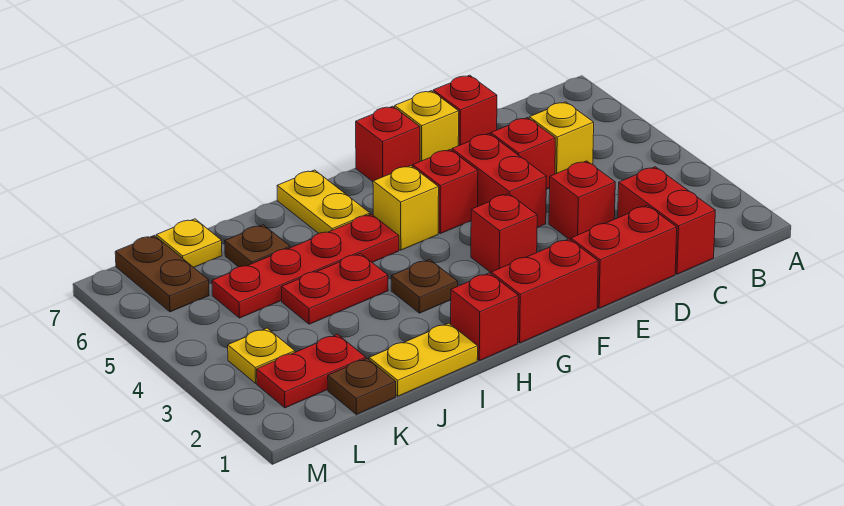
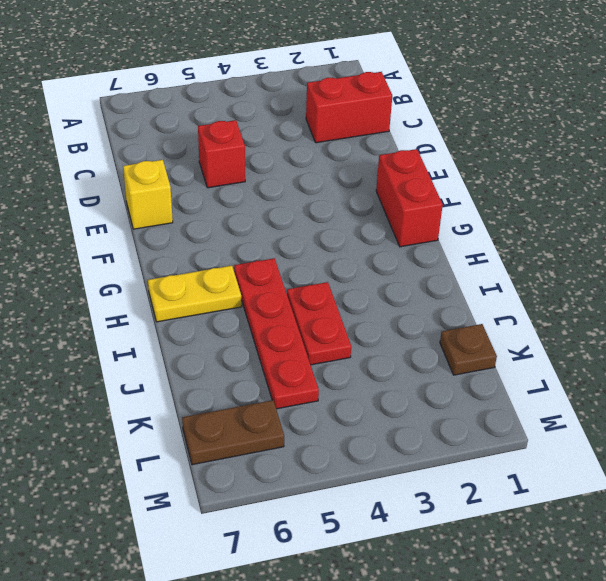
none -> yellow brick C5 level 1
none -> red brick D1:E1 level 1
none -> red brick D3 level 1

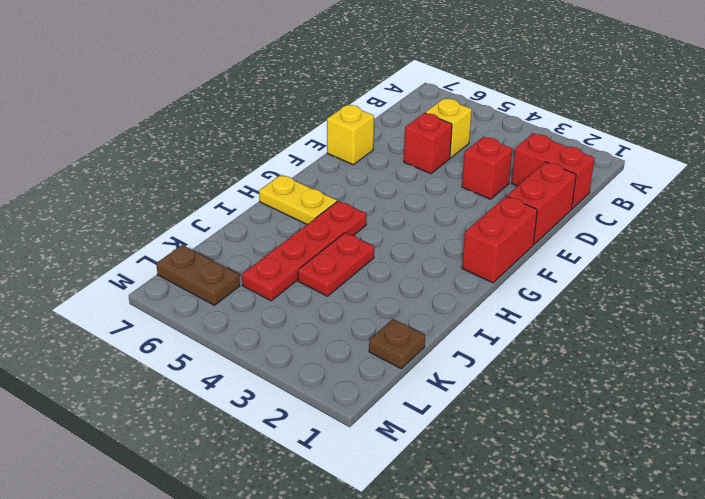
none -> red brick D7 level 1
none -> red brick E4:E5 level 1
none -> red brick F3 level 1

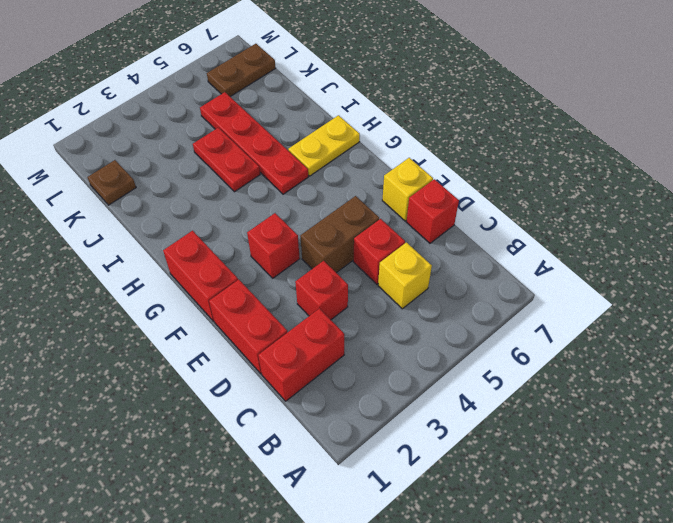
brown brick E4:E5 level 1 -> red brick E4:E5 level 1
none -> red brick F5 level 1
none -> red brick F7 level 1
none -> yellow brick G5 level 1

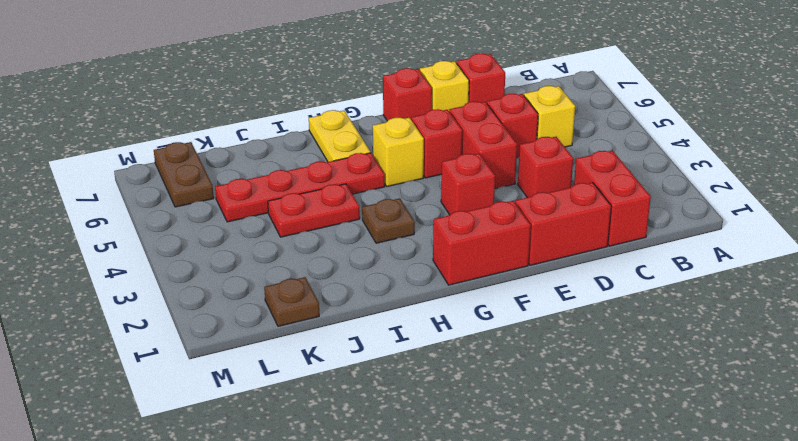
none -> red brick H1 level 1
none -> yellow plate I1:J1 level 1
none -> brown plate J6 level 1

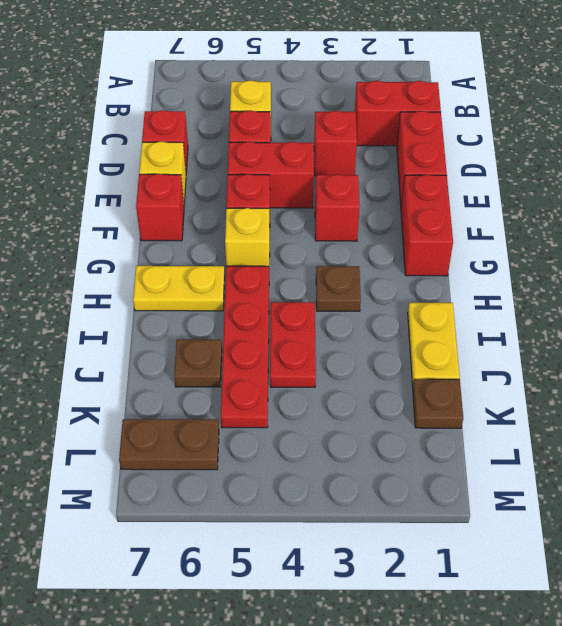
none -> red brick H1 level 1
none -> red plate K2:L2 level 1
none -> yellow plate K7 level 1

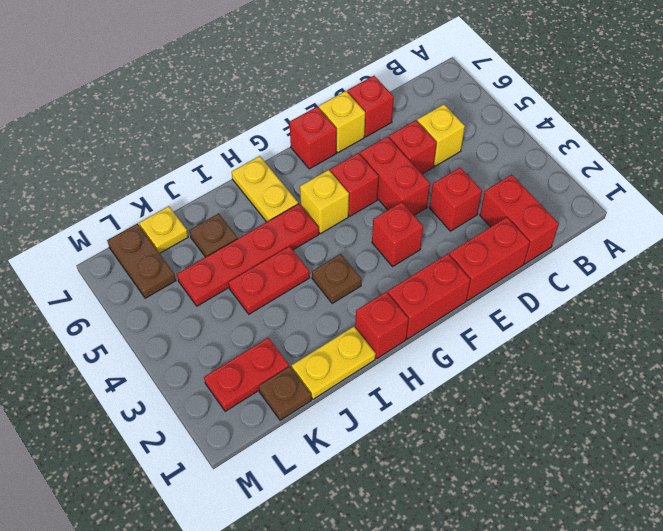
none -> yellow plate L3 level 1

